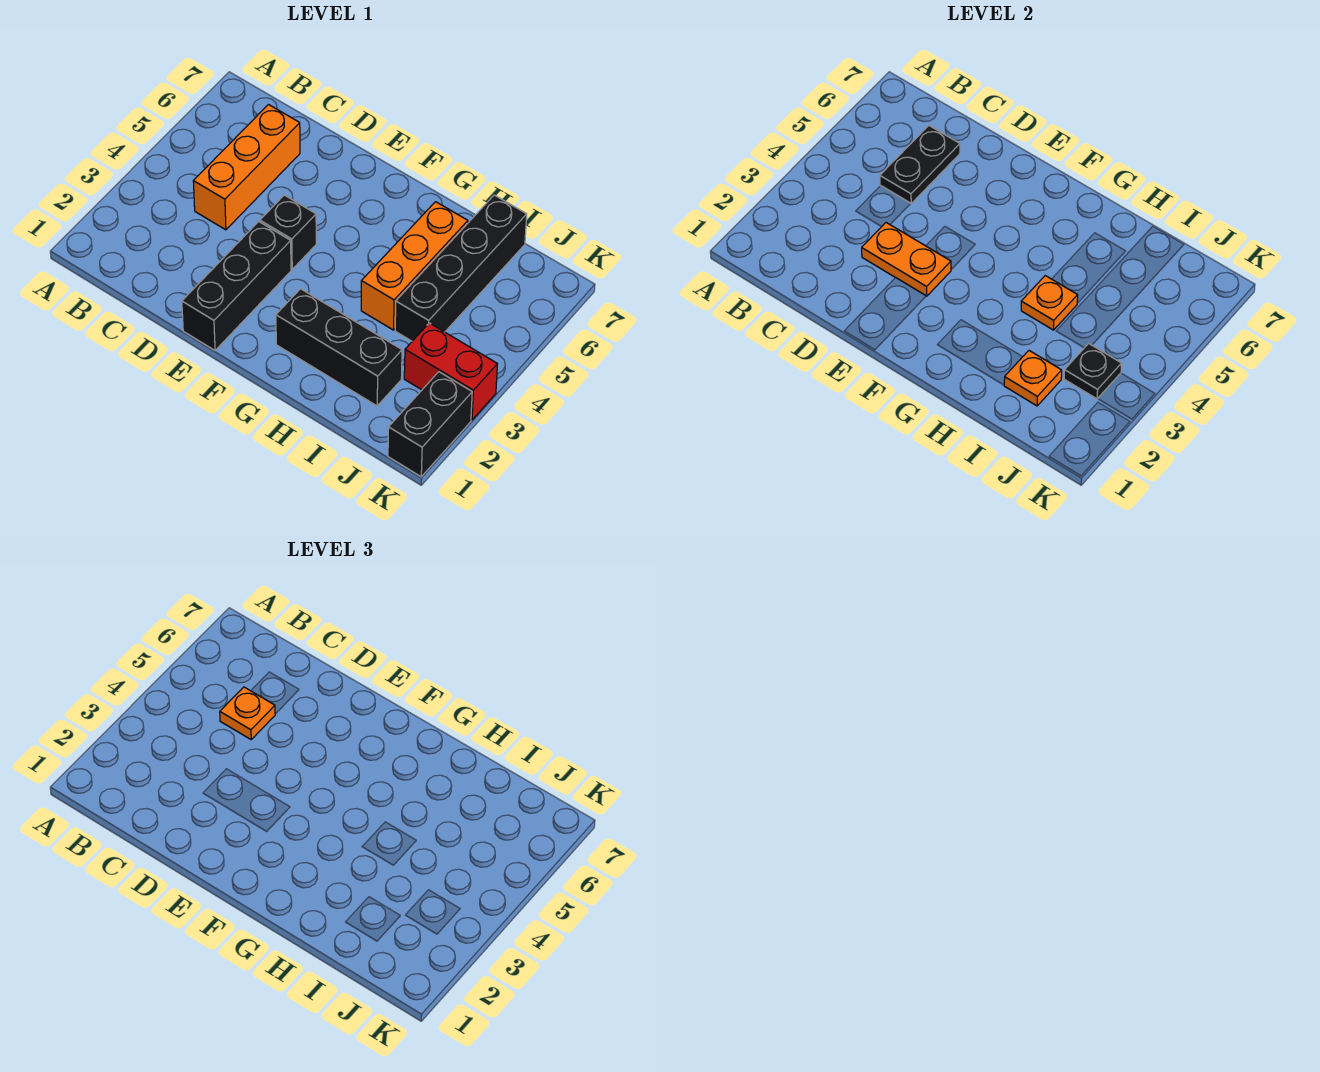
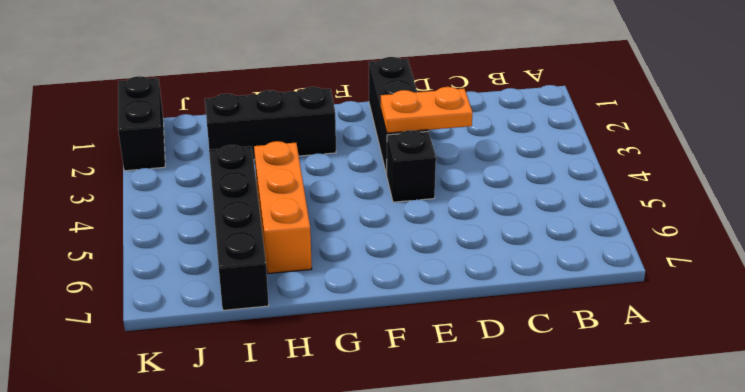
none -> orange brick C4:C6 level 1
none -> red brick J3:K3 level 1
none -> black plate C5:C6 level 2

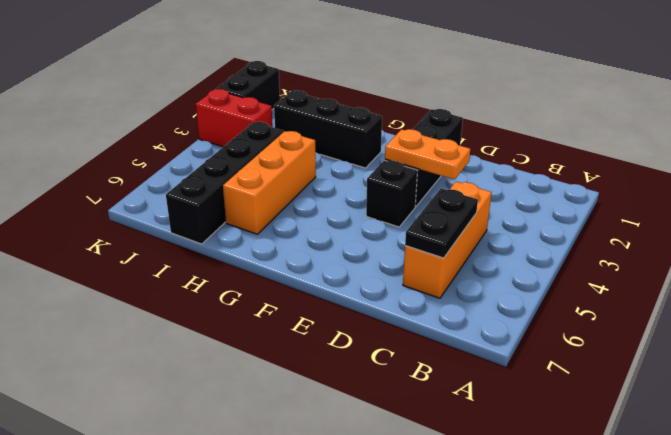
none -> orange plate H4 level 2
none -> orange plate I2 level 2
none -> black plate J3 level 2

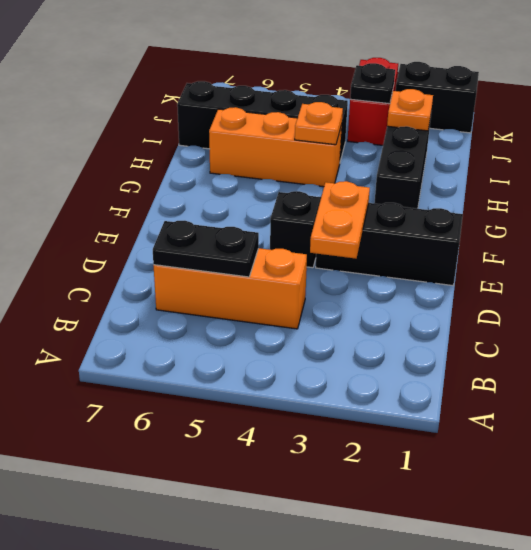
none -> orange plate C5 level 3

